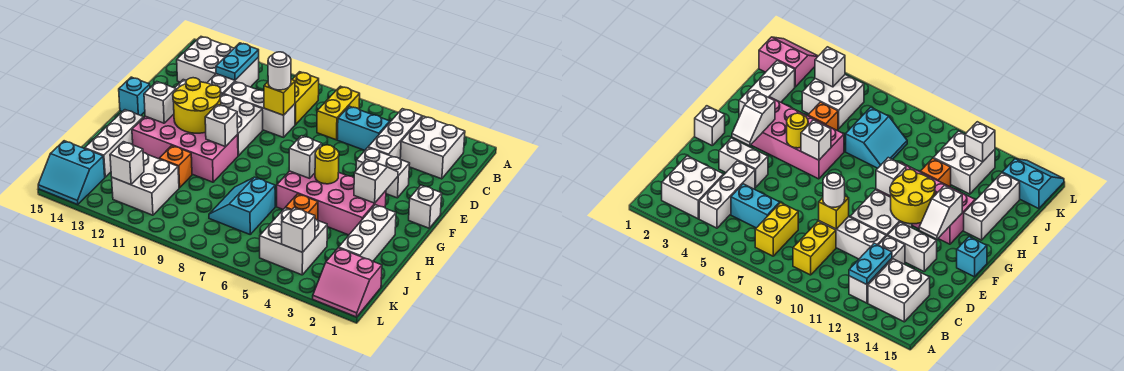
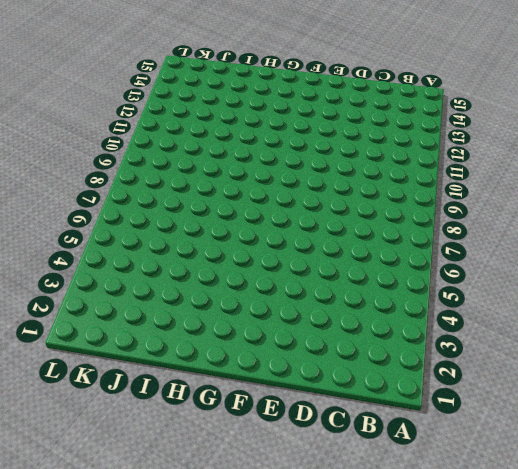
none -> white brick B2:C3 level 1
none -> white brick B4:D4 level 1
none -> yellow brick B7:C7 level 1
none -> yellow brick B9:C9 level 1

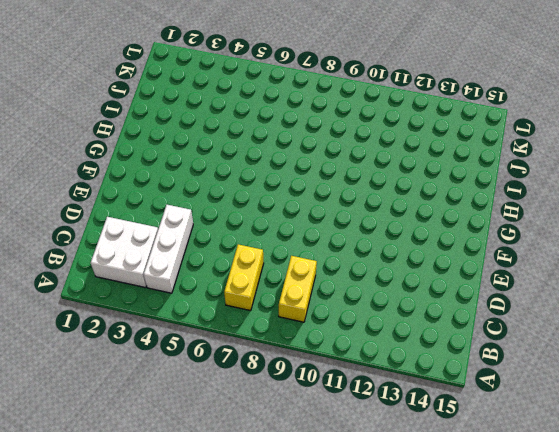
none -> white brick B12:D12 level 1
none -> white brick B13:C14 level 1
none -> cyan brick C5:C6 level 1
none -> white brick D9:D11 level 1

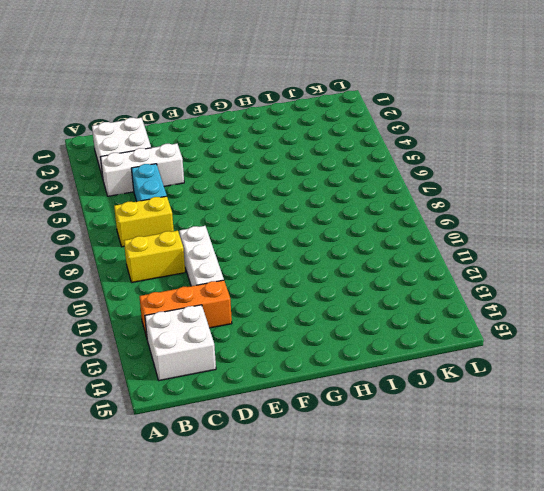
orange brick B12:D12 level 1 -> white brick B12:D12 level 1
none -> white brick E3:E4 level 1
none -> white brick E10:F11 level 1
none -> white brick E12:E13 level 1
none -> white brick F1 level 1

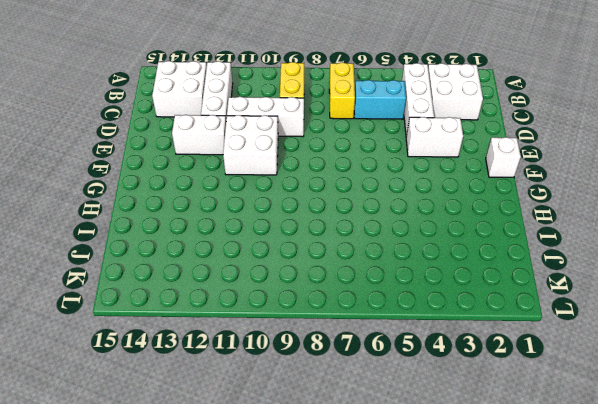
none -> cyan brick F15 level 1
none -> pink brick G3:H6 level 1
none -> pink brick G10:H13 level 1
none -> white brick H2:J2 level 1

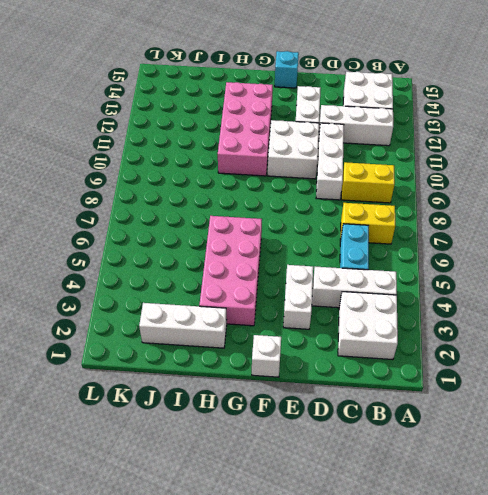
none -> white brick H14:J14 level 1
none -> orange brick I5 level 1
none -> cyan slope I7:J8 level 1 top 7
none -> orange brick I11 level 1

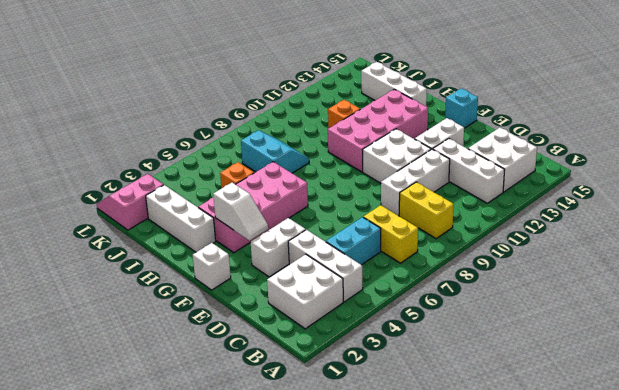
none -> white brick J4:K5 level 1
none -> white brick J11:K12 level 1
none -> cyan slope K14:L15 level 1 top K
none -> cyan plate B12:C12 level 2

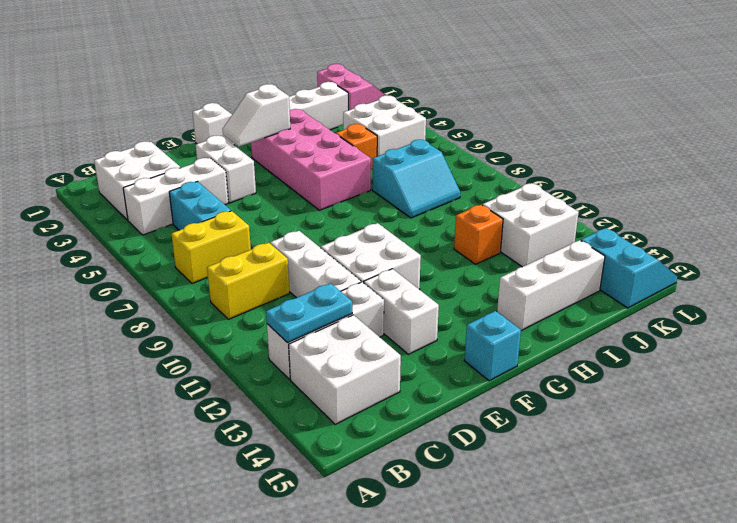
none -> pink brick G10:H13 level 1
none -> yellow brick D9 level 2
none -> yellow round brick F11:G12 level 2
none -> white slope F13:G13 level 2 top G

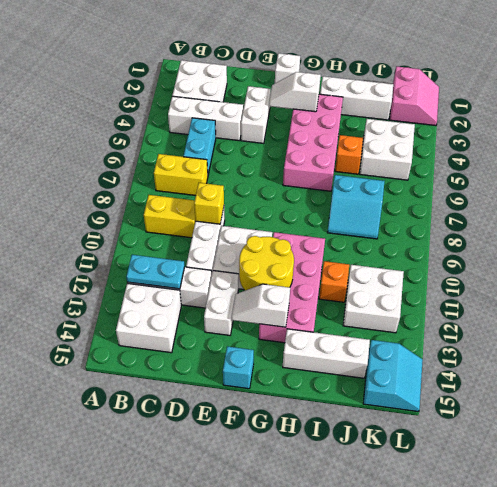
none -> yellow round brick G5 level 2
none -> white brick G6 level 2
none -> white brick G10 level 2
none -> white brick K4 level 2

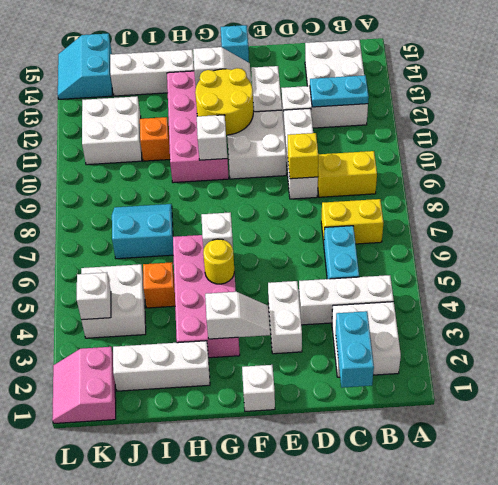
cyan brick C1:C2 level 2 -> none
none -> white brick K12 level 2
none -> white round brick D9 level 3

